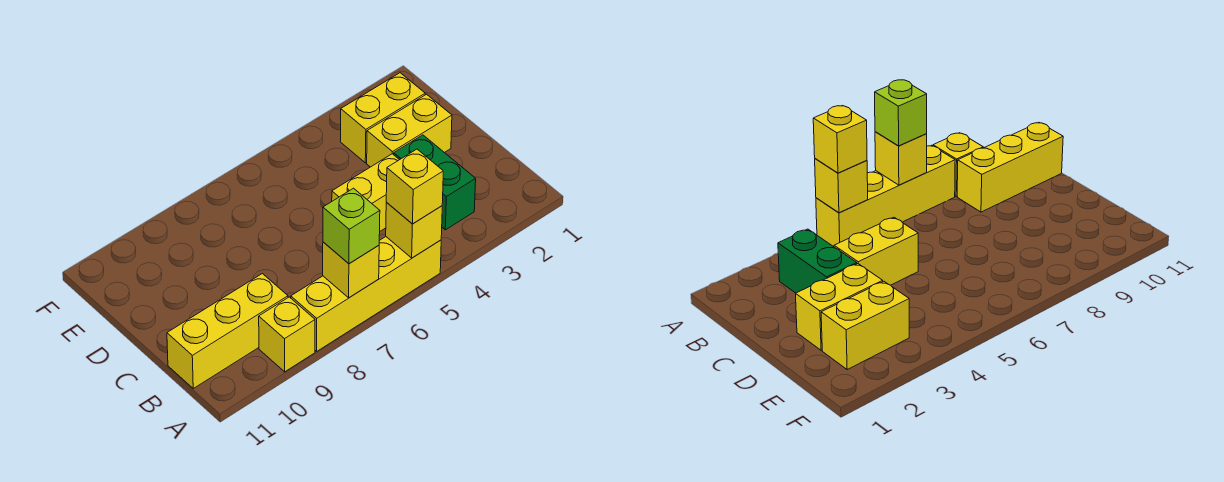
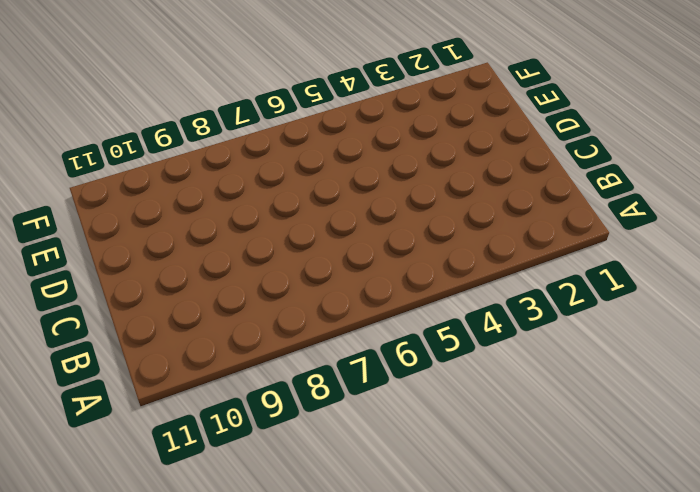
none -> yellow brick A5:A8 level 1
none -> yellow brick A9 level 1

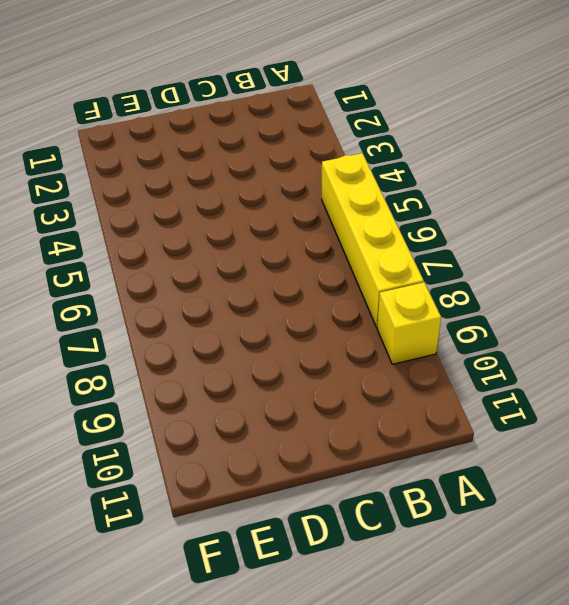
none -> green brick B3:C3 level 1
none -> yellow brick B9:B11 level 1

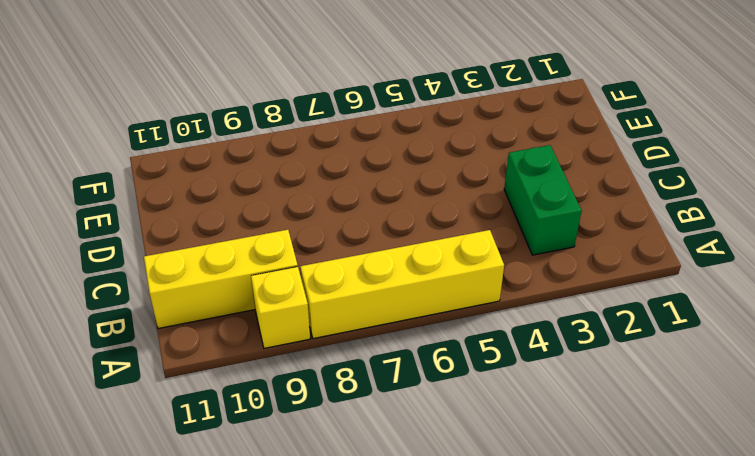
none -> yellow brick C4:C5 level 1
none -> yellow brick D2:D3 level 1

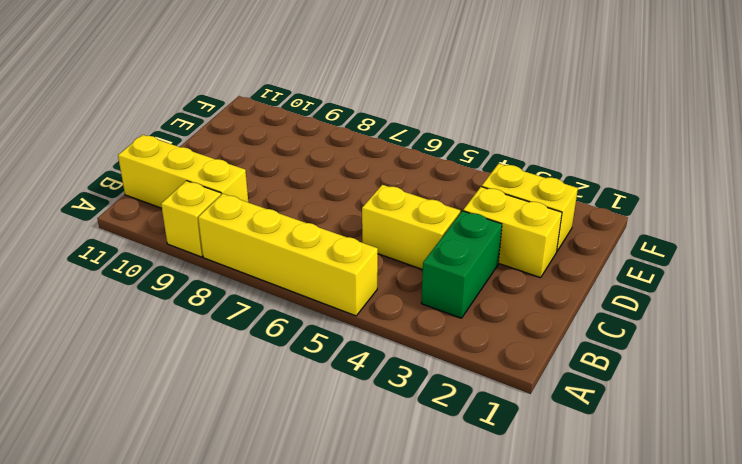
none -> yellow brick A5 level 2
none -> yellow brick A7 level 2

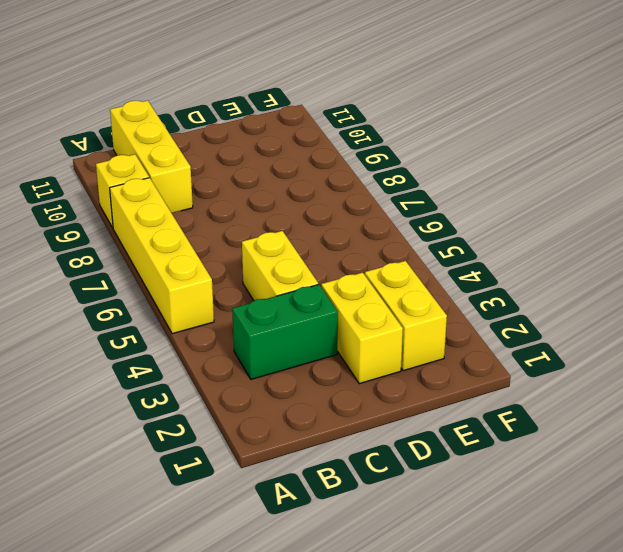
none -> yellow brick A5 level 2
none -> yellow brick A7 level 2

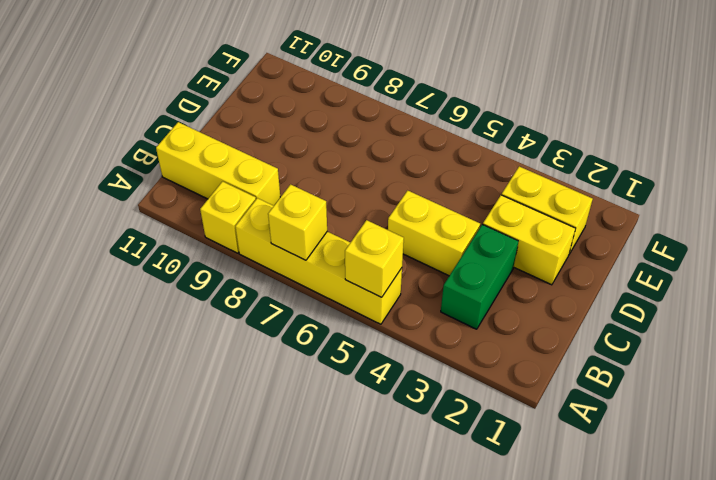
none -> yellow brick A5 level 3
none -> lime brick A7 level 3

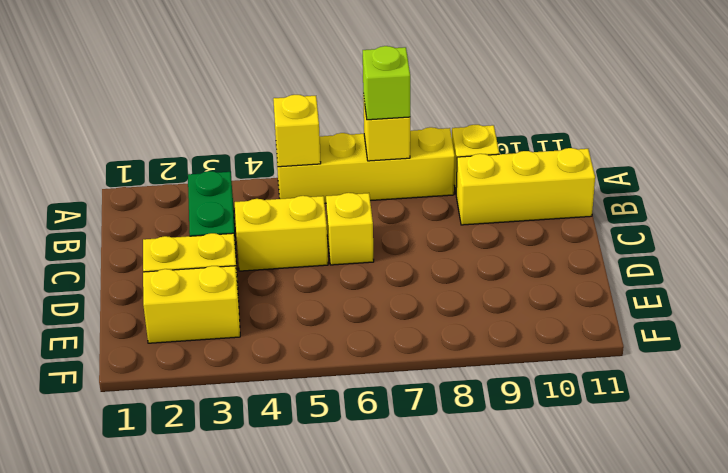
yellow brick C6 level 1 -> yellow brick A5 level 3

